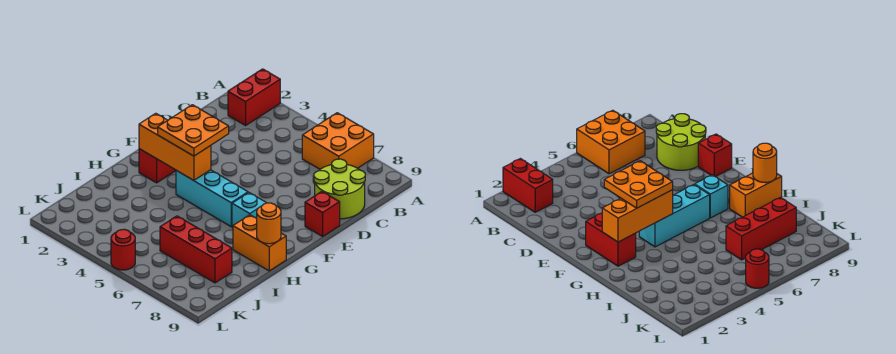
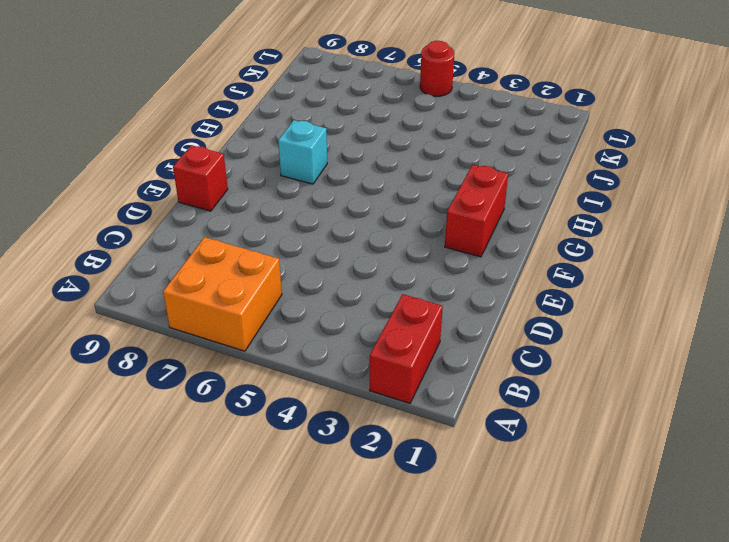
none -> lime round brick C8:D9 level 1
none -> cyan brick G4:G6 level 1
none -> orange brick H8:H9 level 1

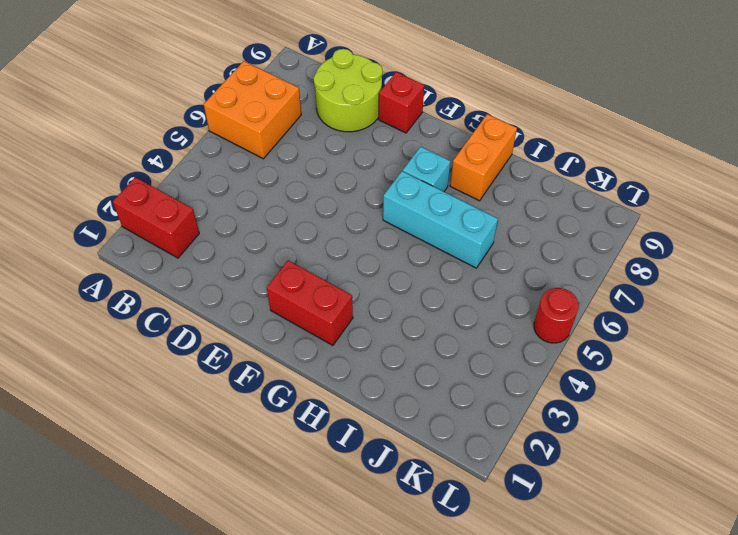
cyan brick G6:I6 level 1 -> cyan brick G4:G6 level 1
none -> red brick J6:J8 level 1
none -> orange brick G2:G4 level 2
none -> orange round brick H9 level 2

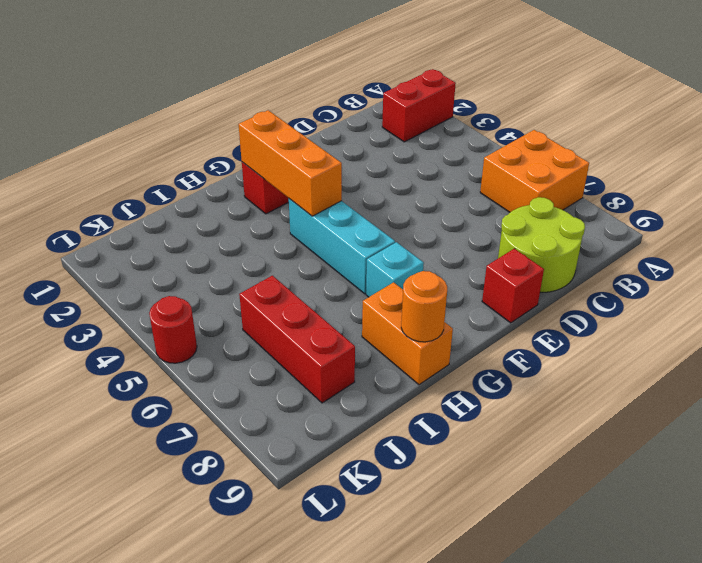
none -> orange plate F3:G4 level 3

